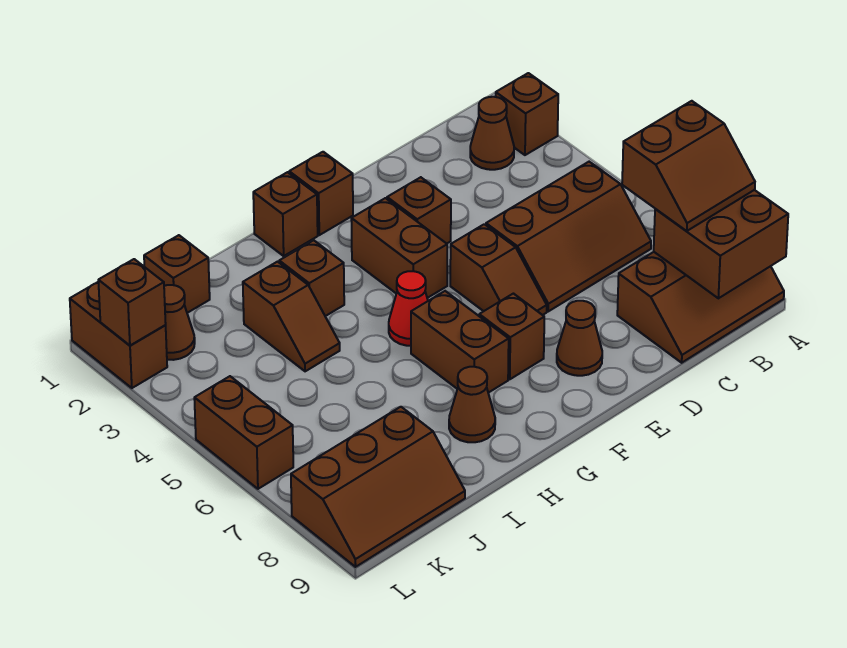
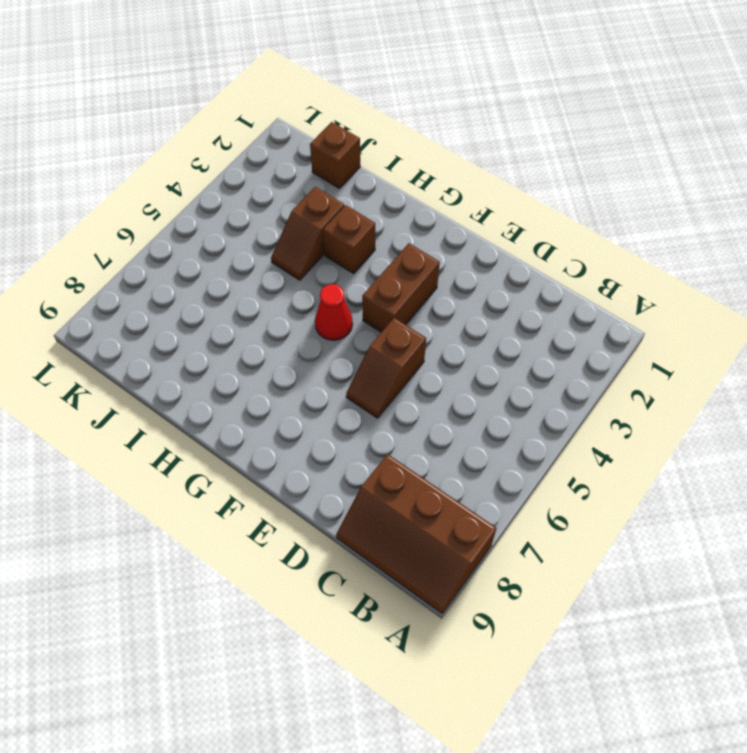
none -> brown brick A2 level 1
none -> brown cone B2 level 1
none -> brown slope B5:D6 level 1 top 5

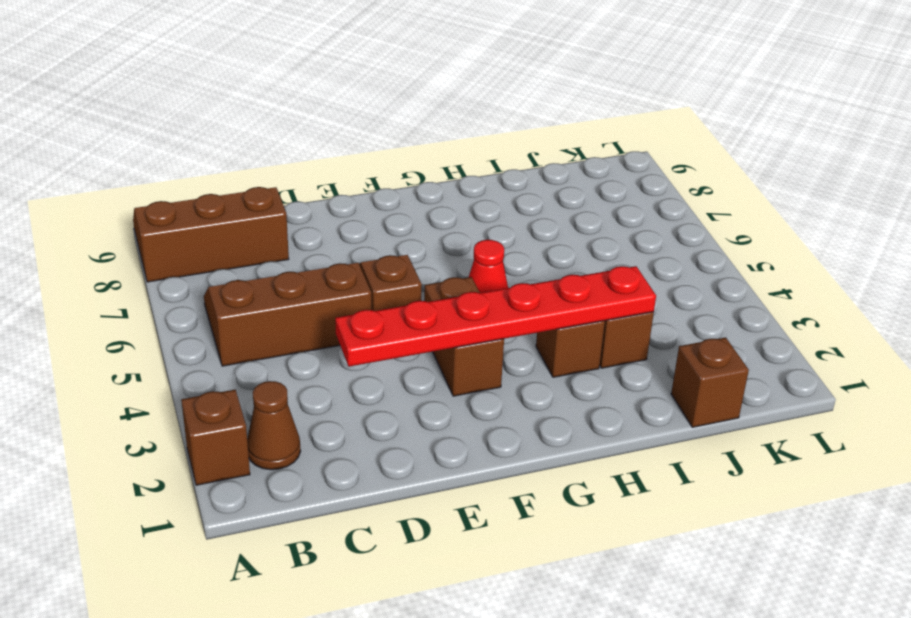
red plate D3:I3 level 2 -> none
none -> brown brick E3 level 1
none -> brown cone E8 level 1
none -> brown brick F1 level 1

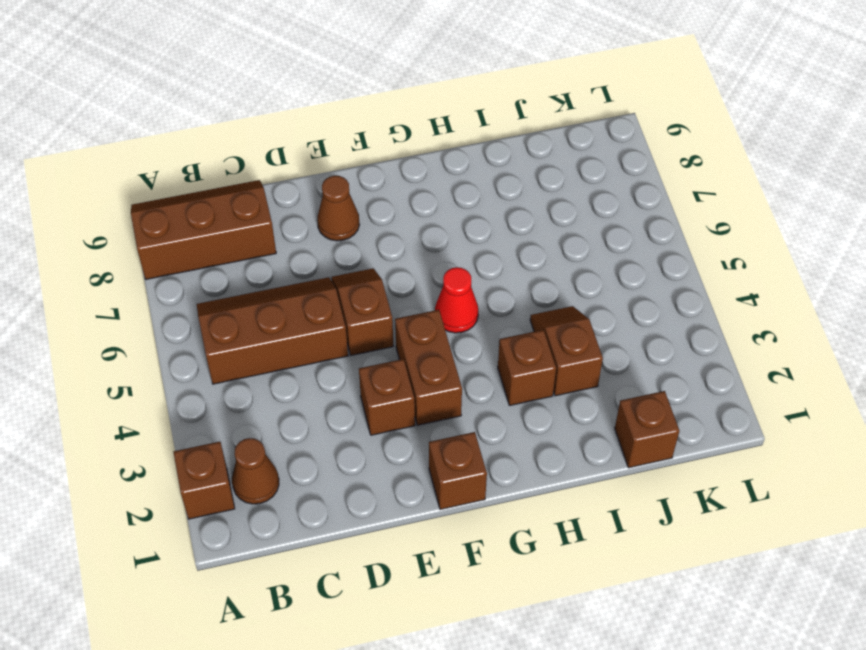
none -> brown brick F7 level 1
none -> brown brick G1 level 1
none -> brown brick G6:G7 level 1

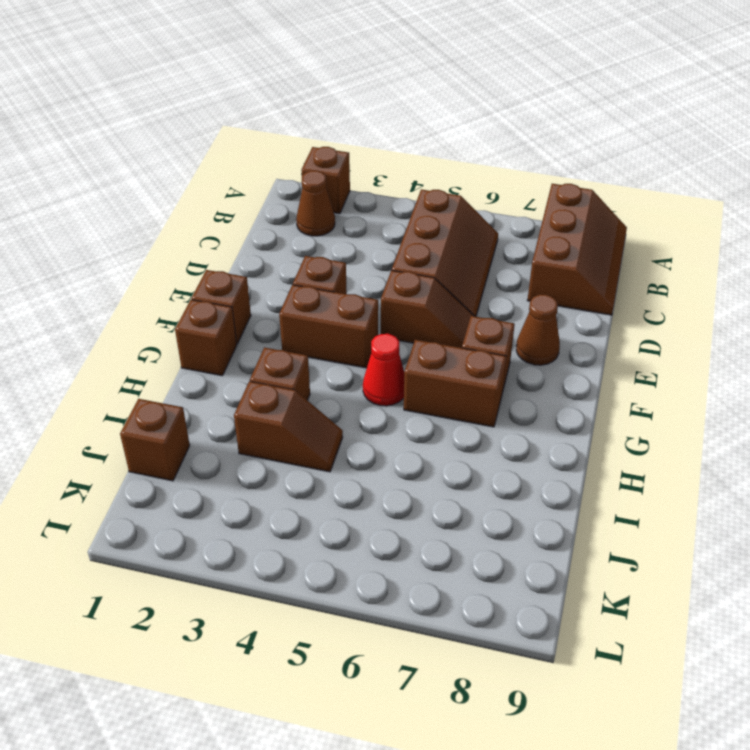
none -> brown cone H8 level 1
none -> brown slope J8:L9 level 1 top 8
none -> brown cone K2 level 1

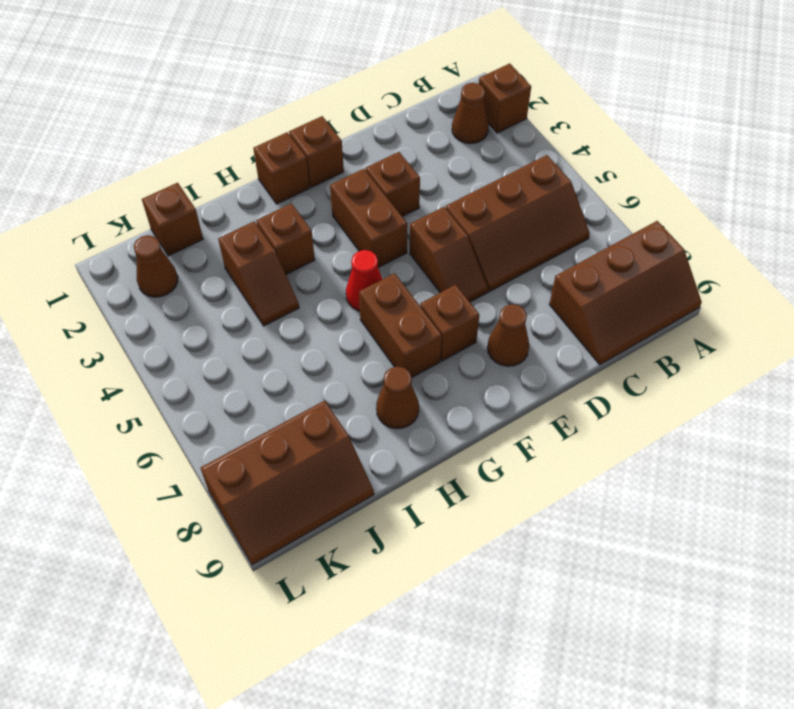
none -> brown brick L1:L2 level 1
none -> brown brick L5:L6 level 1
none -> brown brick A8:B9 level 2

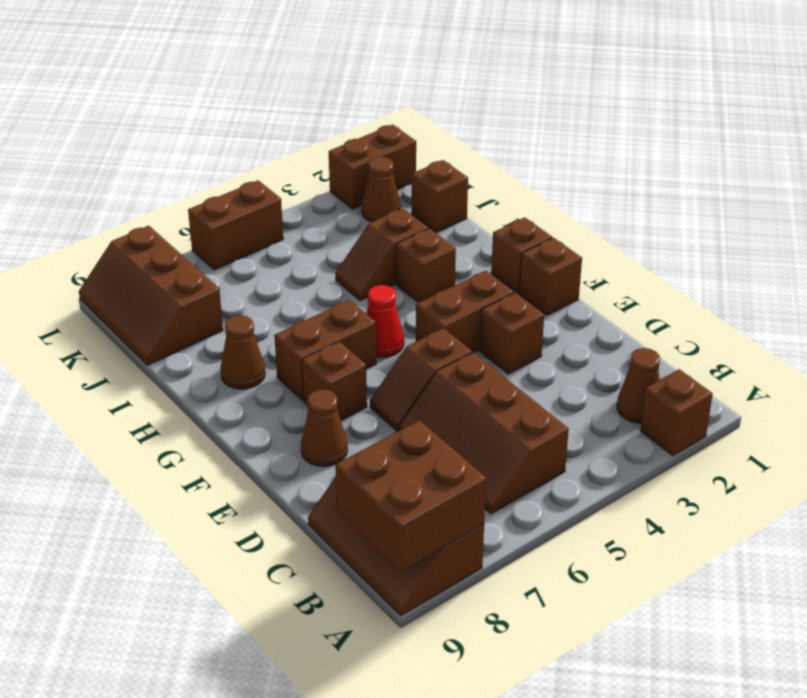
none -> brown brick L2 level 2
none -> brown slope A7:B8 level 3 top 7

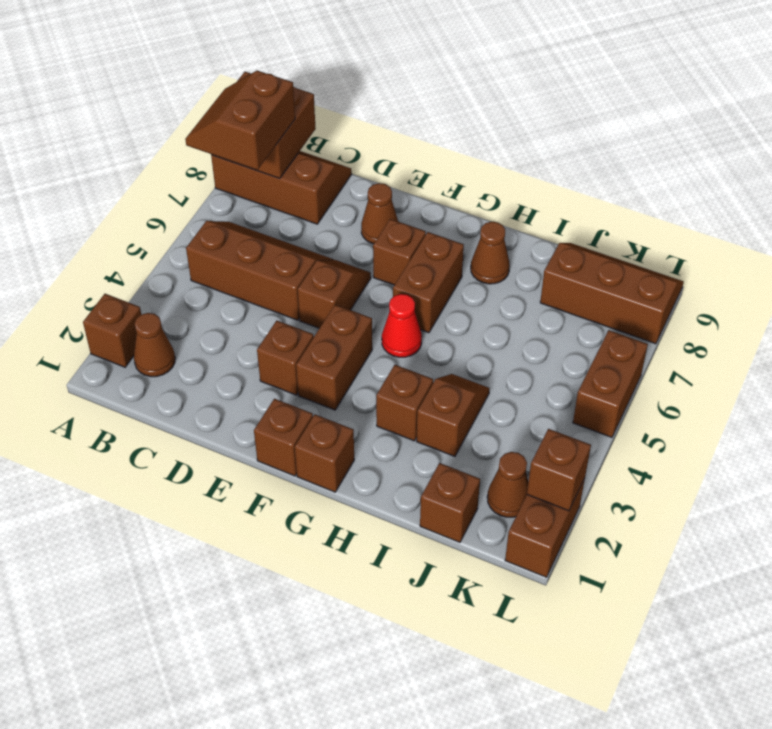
brown slope A7:B8 level 3 top B -> brown slope A7:B8 level 3 top 7

